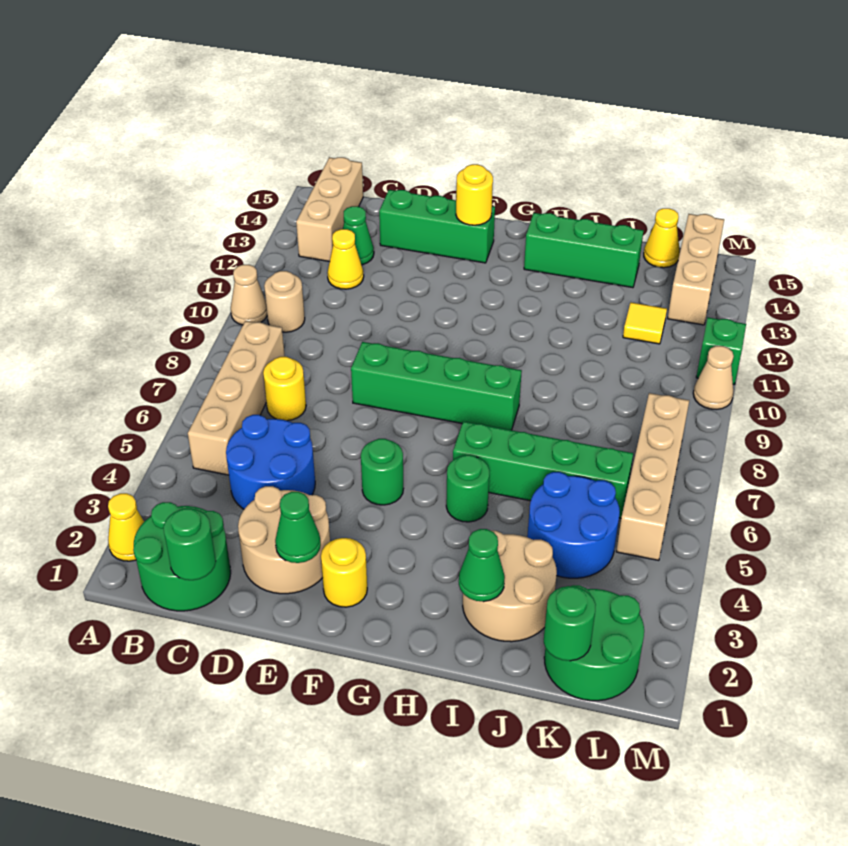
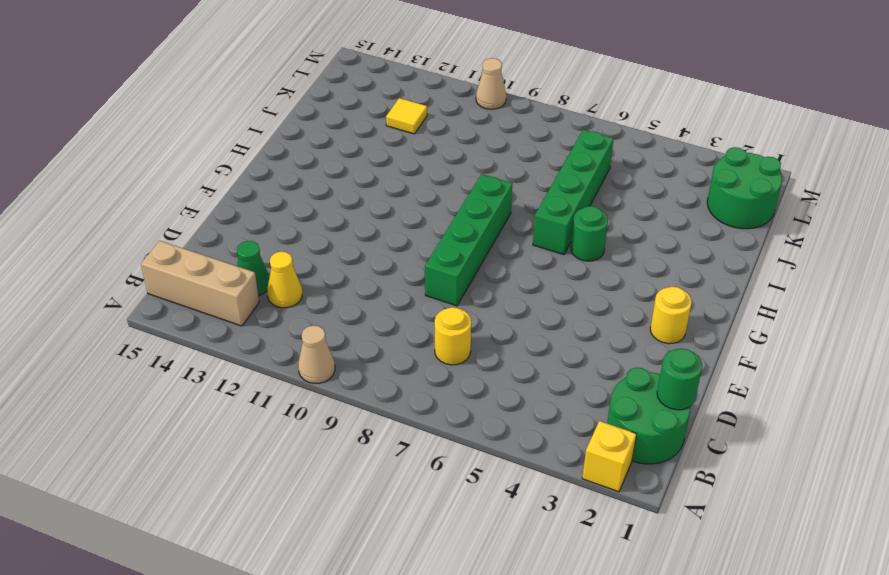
yellow brick A2 level 1 -> yellow cone A2 level 1
none -> tan brick B5:B8 level 1
none -> tan round brick B10 level 1
none -> blue round brick C4:D5 level 1
none -> tan round brick D2:E3 level 1

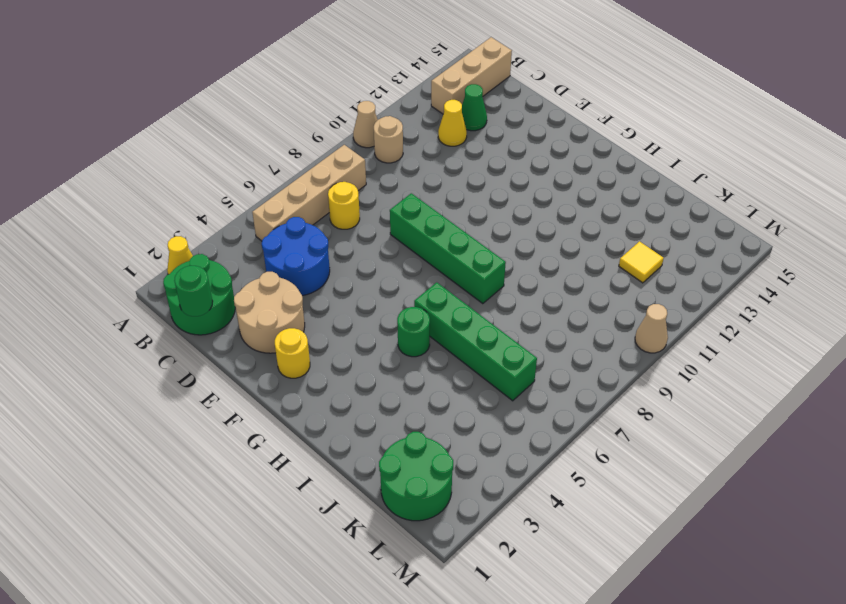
none -> green brick D14:F14 level 1
none -> green round brick F5 level 1
none -> green brick H14:J14 level 1
none -> tan round brick I2:J3 level 1

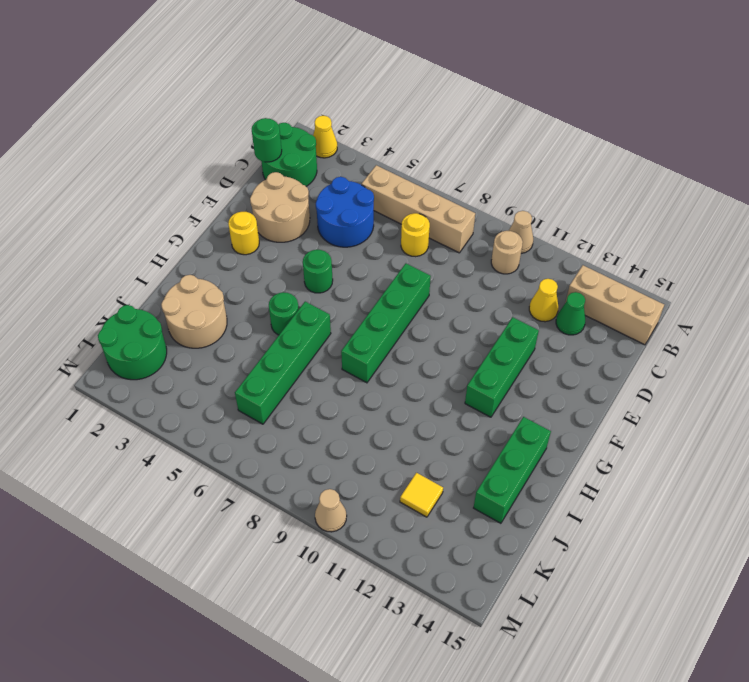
green brick E12:G12 level 1 -> green brick D14:F14 level 1
none -> blue round brick J4:K5 level 1
none -> yellow cone K15 level 1
none -> tan brick L5:L8 level 1
none -> tan brick L13:L15 level 1

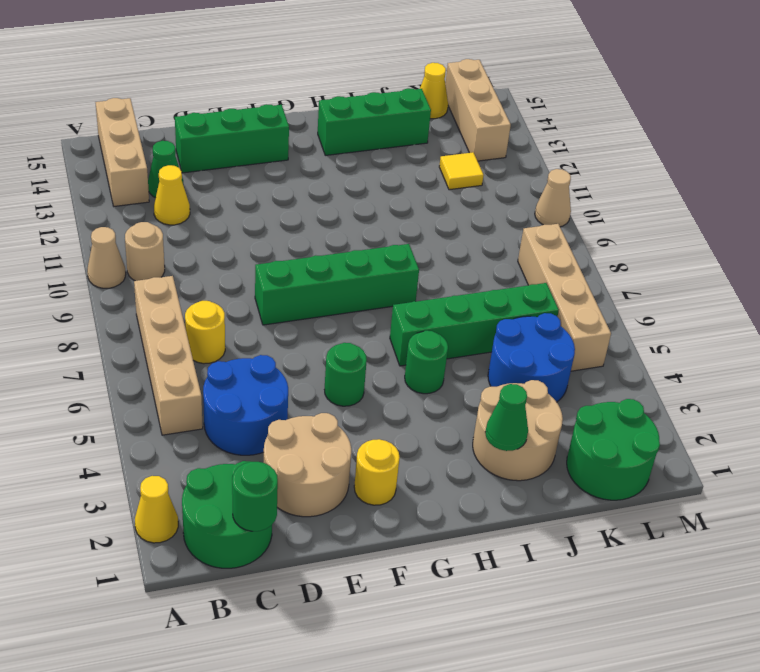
none -> green brick M11 level 1
none -> green cone E2 level 2
none -> yellow round brick F14 level 2
none -> green round brick K1 level 2

